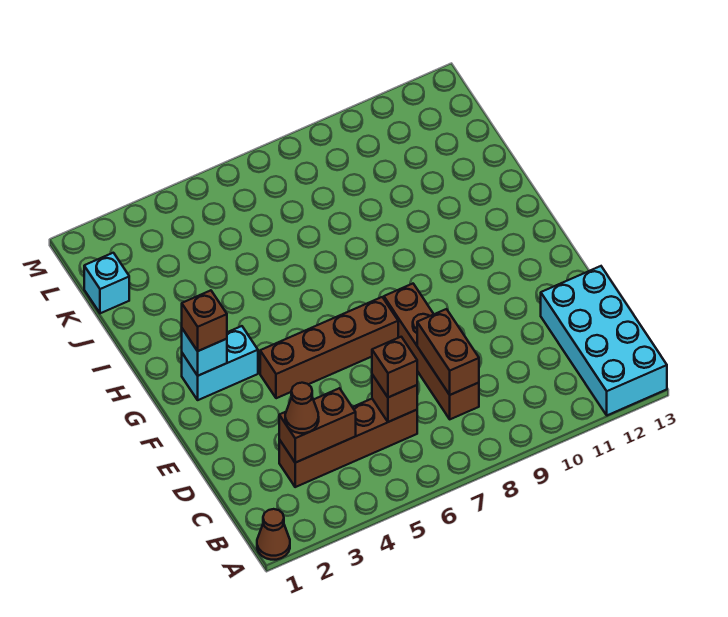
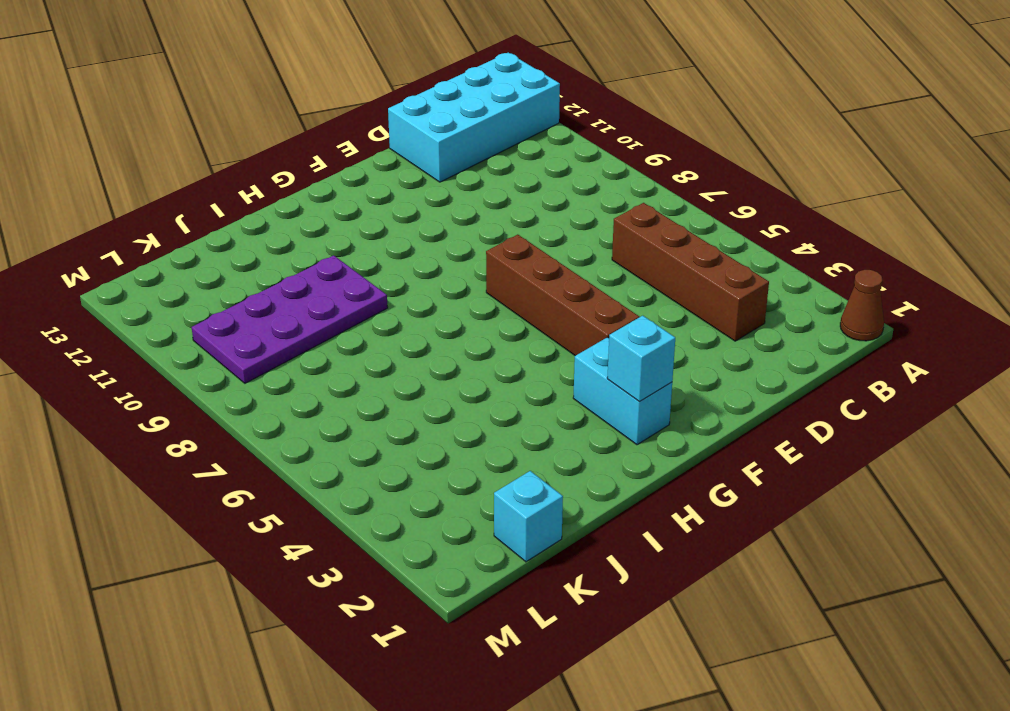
purple plate I9:L10 level 1 -> none
none -> brown brick C8:F8 level 1
none -> brown brick C3:C4 level 2
none -> brown brick C6 level 2

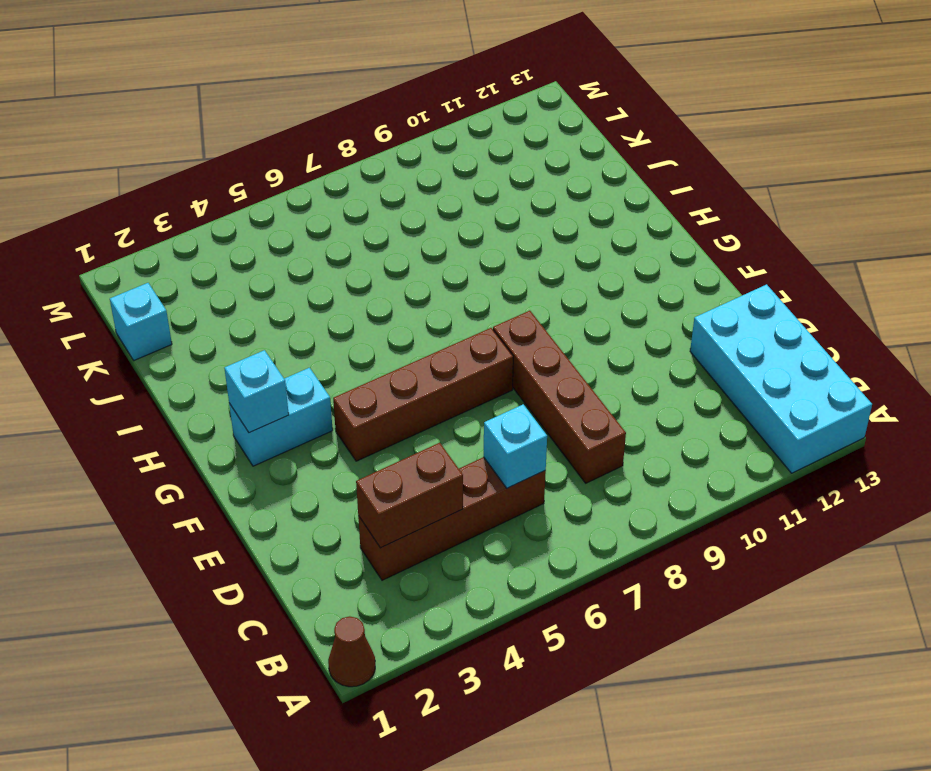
cyan brick C6 level 2 -> brown brick C6 level 2
none -> brown brick C8:D8 level 2
none -> brown cone C3 level 3
none -> brown brick C6 level 3

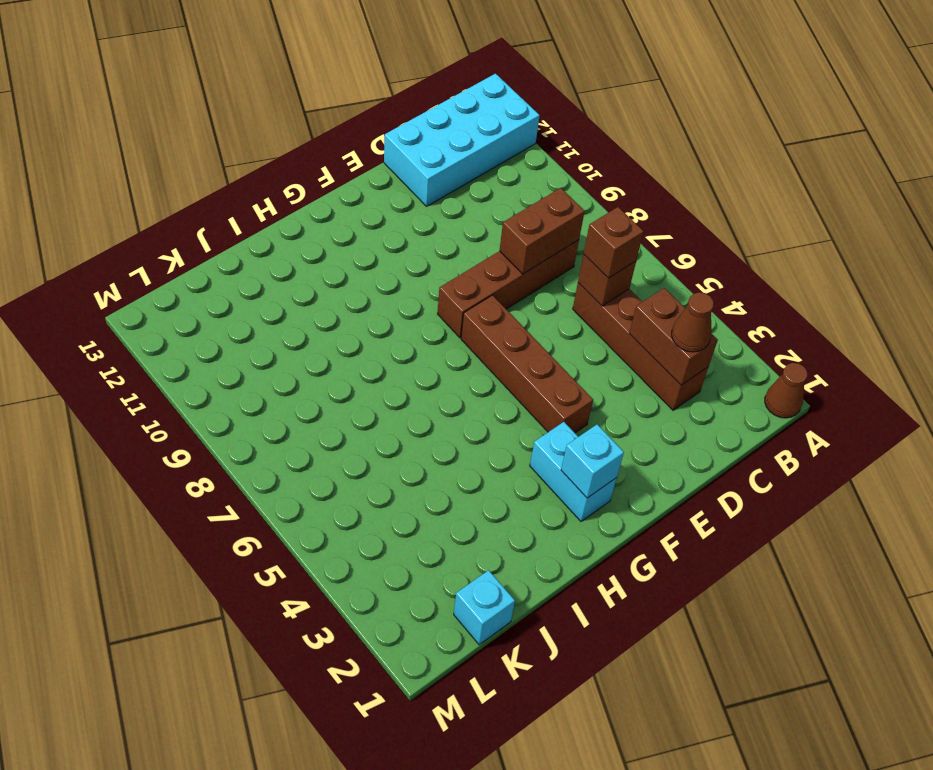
none -> brown brick G2 level 3

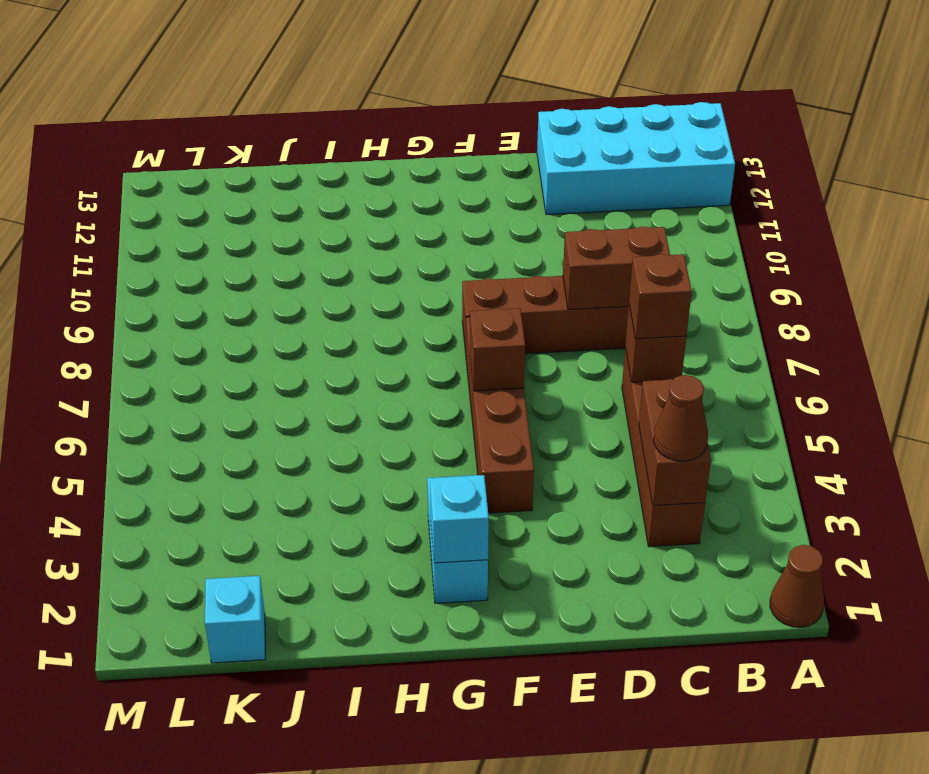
brown brick F6 level 2 -> brown brick G2 level 3

